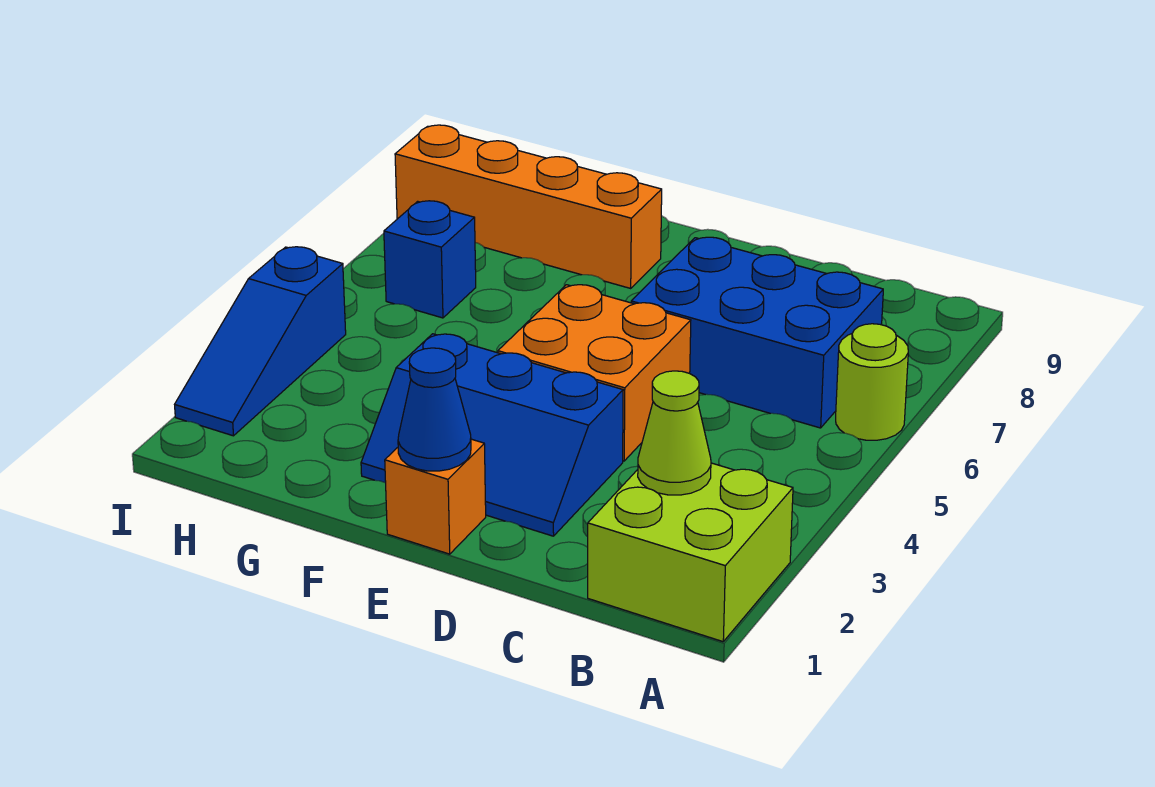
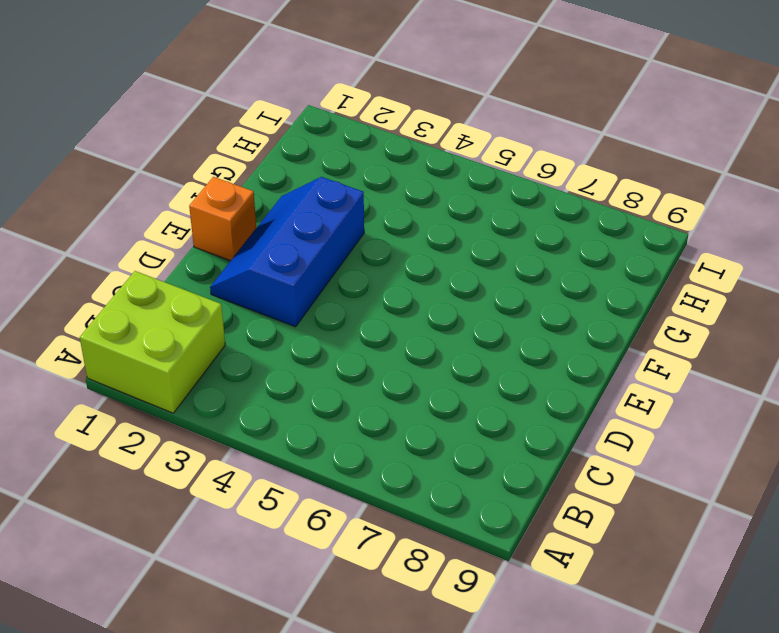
none -> lime round brick A6 level 1
none -> blue brick B6:D7 level 1

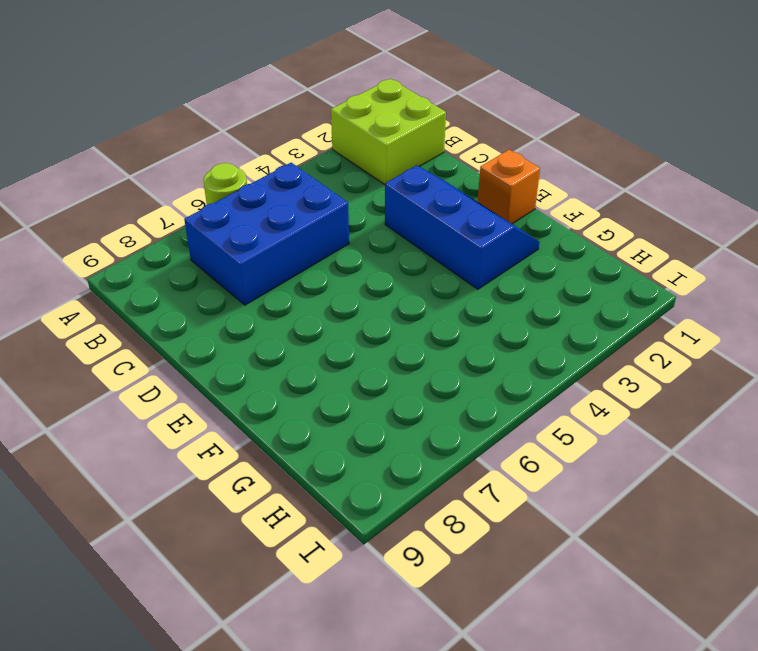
blue brick B5:C7 level 1 -> blue brick B6:D7 level 1
none -> orange brick D4:E5 level 1
none -> orange brick F8:I8 level 1

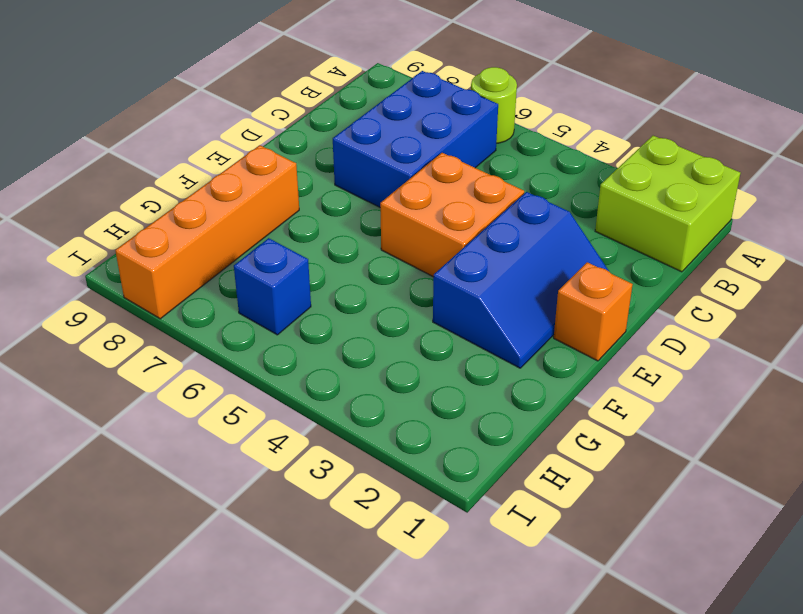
none -> blue slope I2:I4 level 1 top 4
none -> lime cone B2 level 2

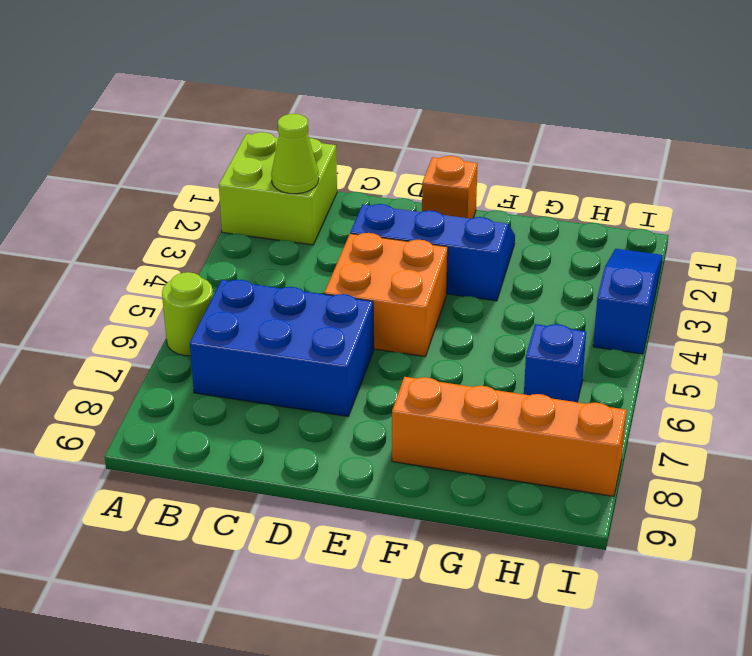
none -> blue cone E1 level 2

